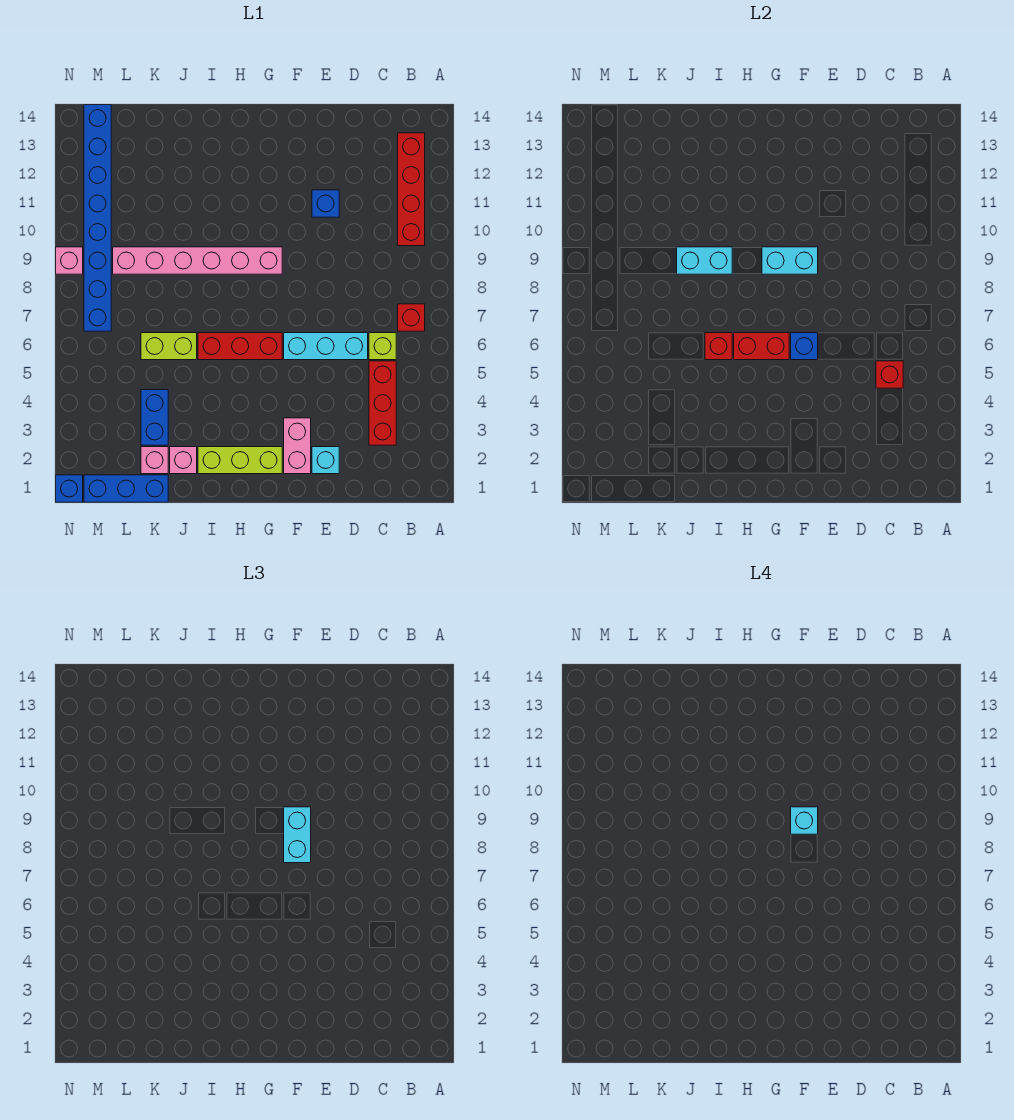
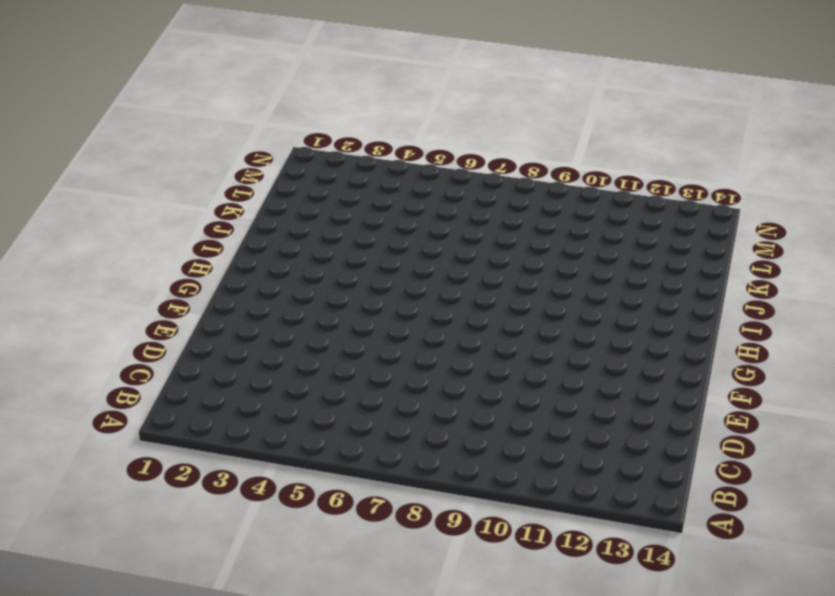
none -> red brick B7 level 1
none -> red brick B10:B13 level 1
none -> red brick C3:C5 level 1

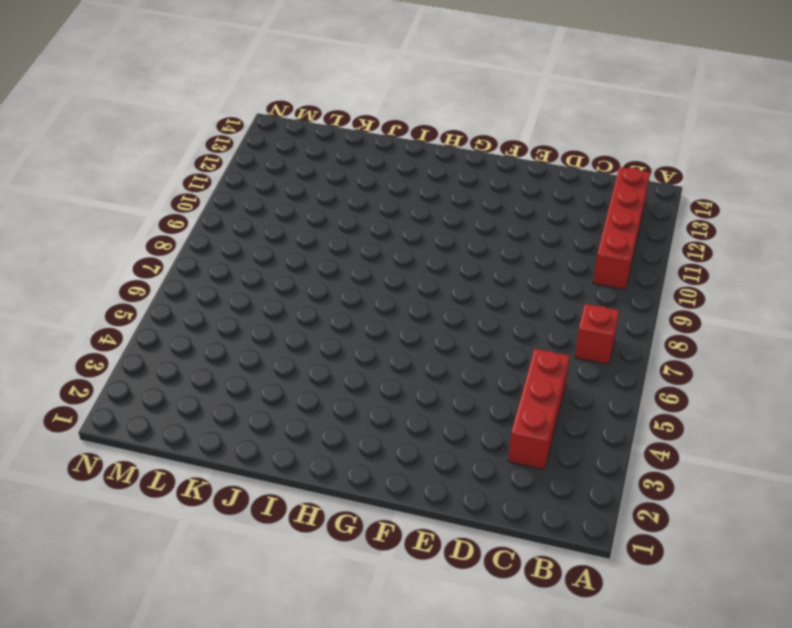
none -> lime brick C6 level 1
none -> cyan brick D6:F6 level 1
none -> cyan brick E2 level 1

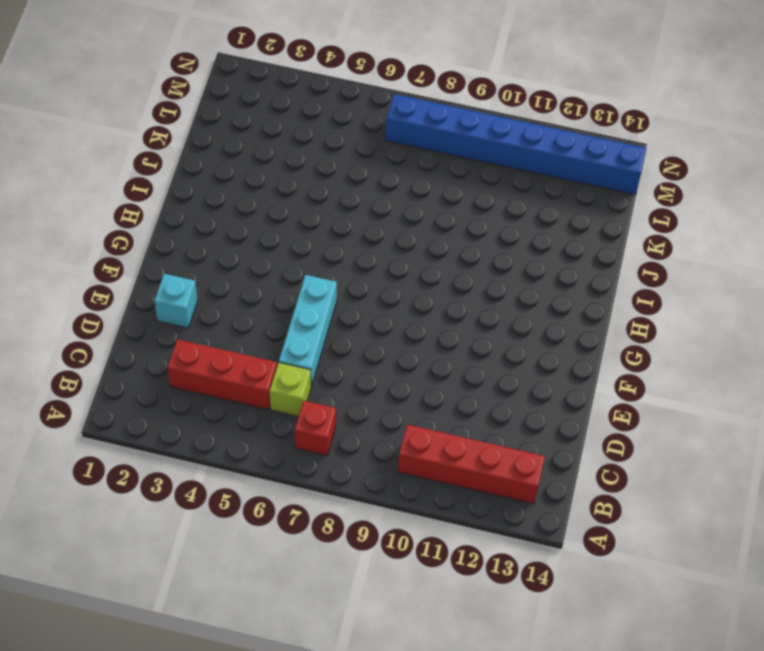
none -> blue brick E11 level 1
none -> pink brick F2:F3 level 1
none -> lime brick G2:I2 level 1

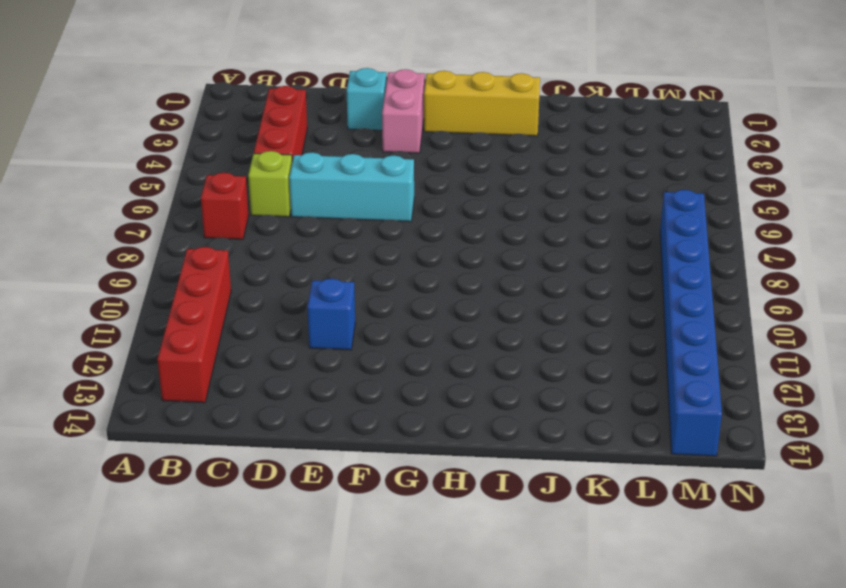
yellow brick G2:I2 level 1 -> lime brick G2:I2 level 1
none -> red brick G6:I6 level 1
none -> pink brick G9:L9 level 1
none -> pink brick J2 level 1

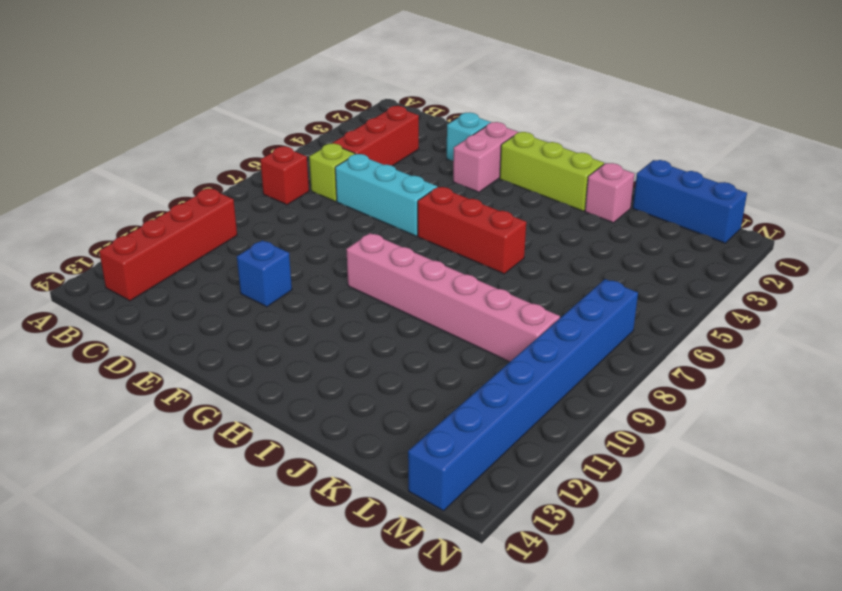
none -> lime brick J6:K6 level 1
none -> pink brick K2 level 1
none -> blue brick K3:K4 level 1

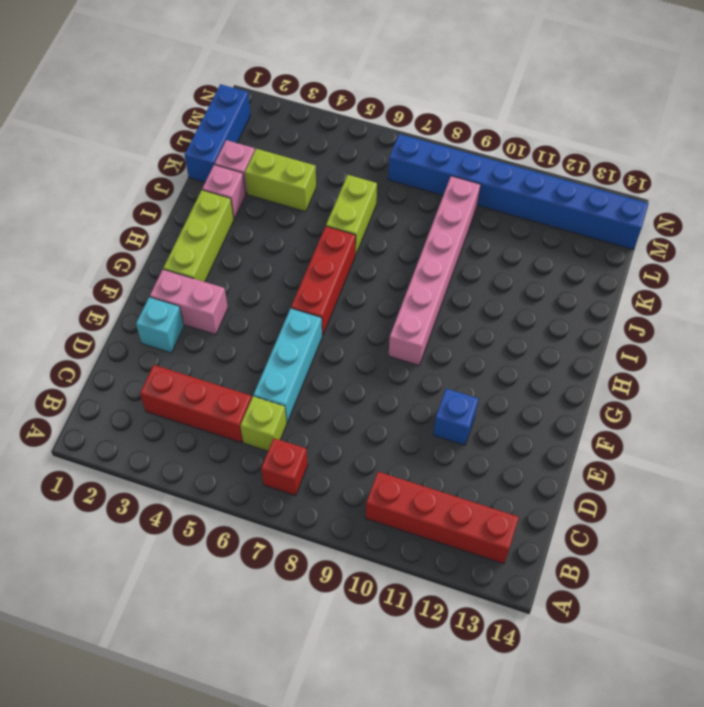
lime brick K3:K4 level 1 -> blue brick K3:K4 level 1
none -> blue brick N1 level 1
none -> pink brick N9 level 1
none -> red brick C5 level 2

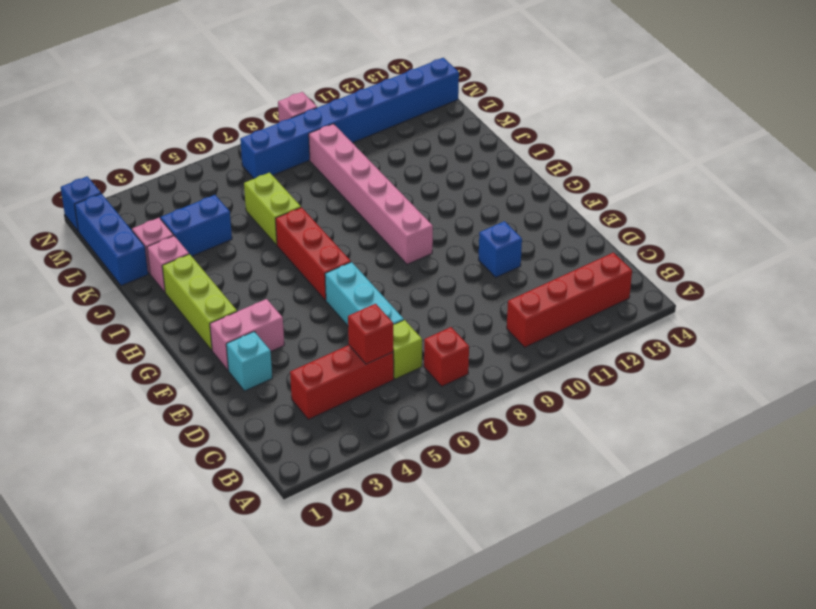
none -> blue brick F6 level 2
none -> cyan brick F9:G9 level 2
none -> red brick G6:H6 level 2

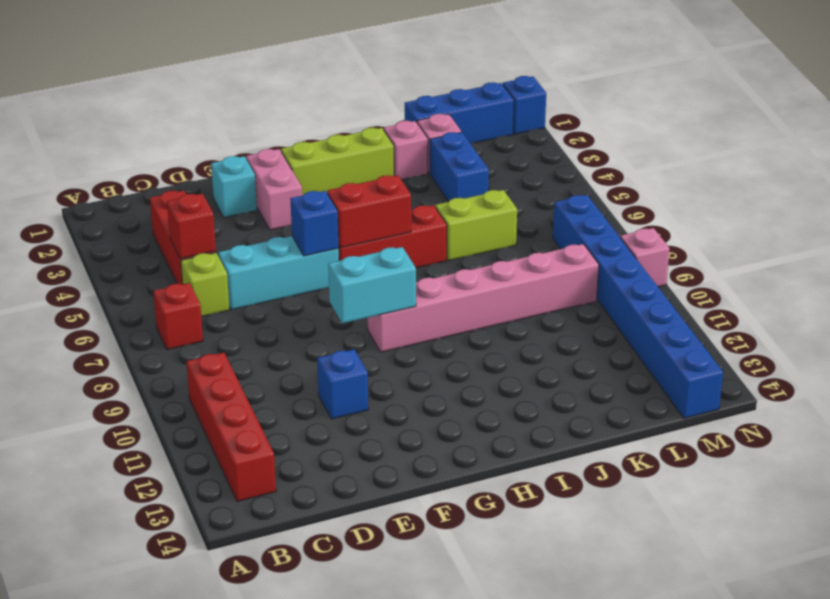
none -> red brick I6 level 2
none -> cyan brick I9:J9 level 2
none -> cyan brick F8:F9 level 3

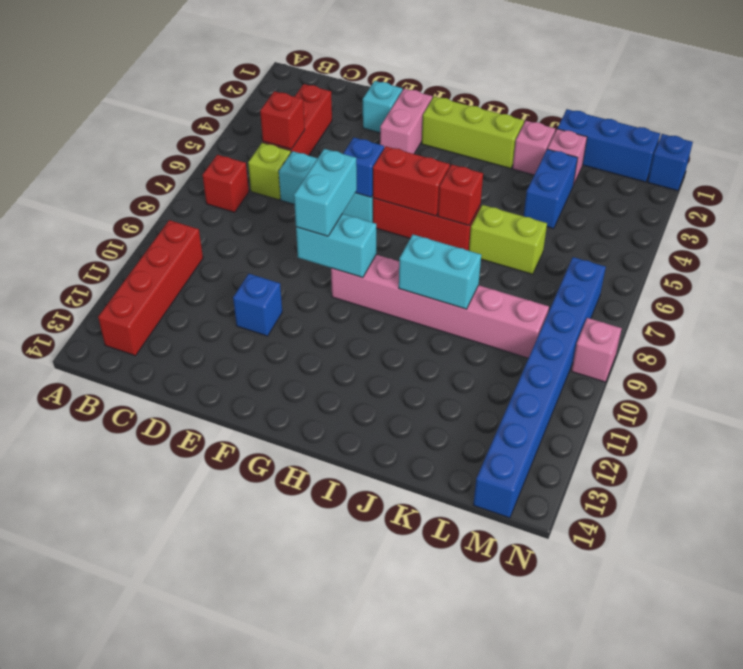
none -> cyan brick F9 level 4

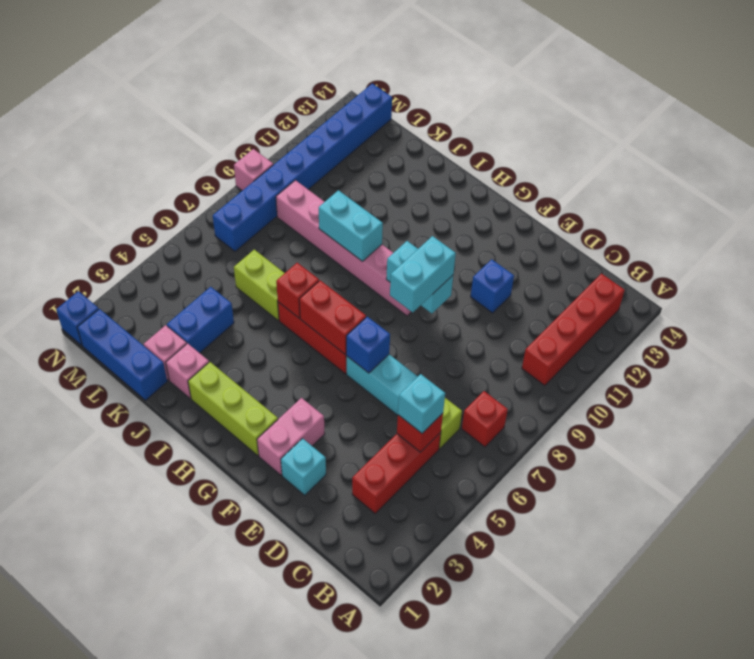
cyan brick C5 level 3 -> cyan brick F9 level 4

